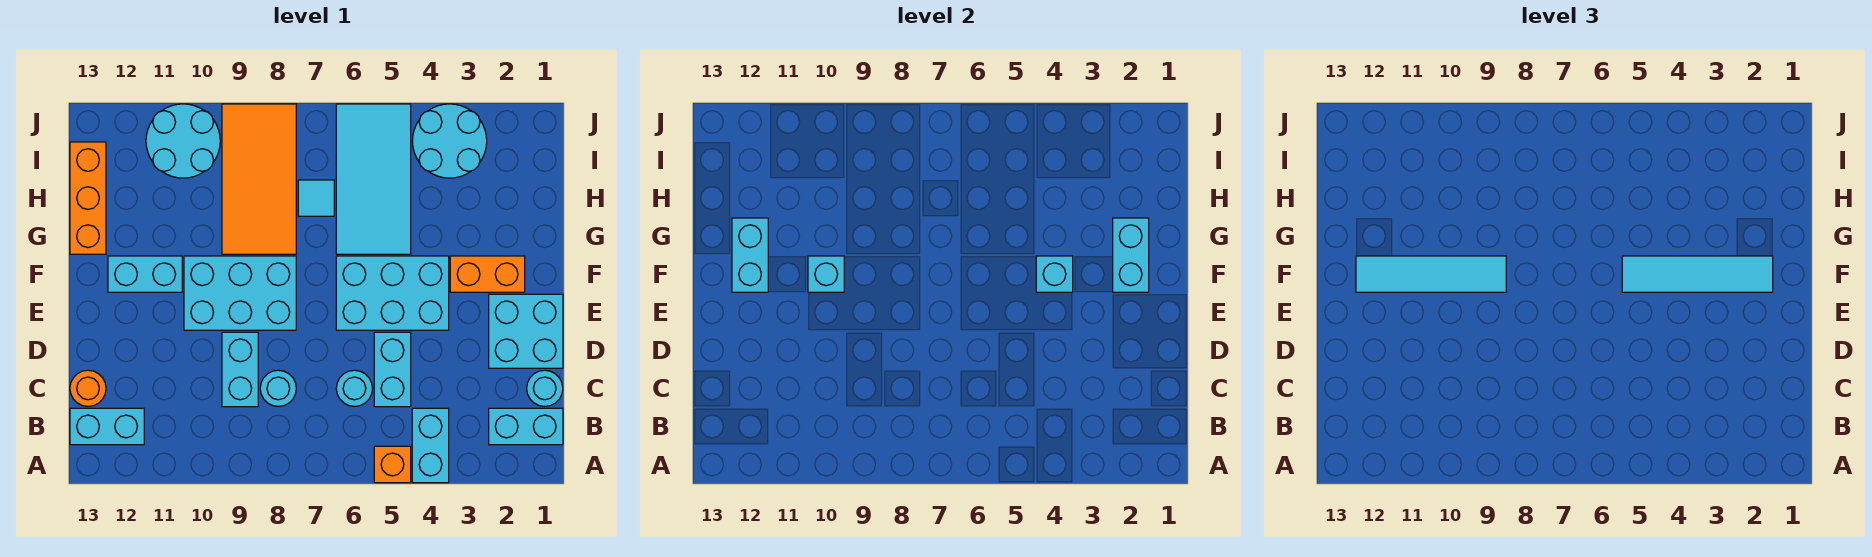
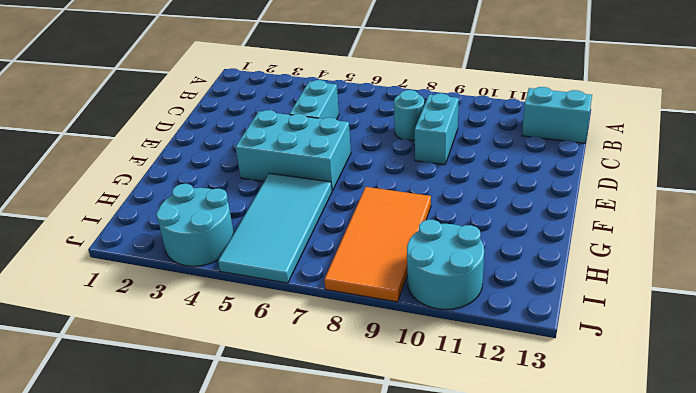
none -> cyan brick A4:B4 level 1
none -> orange brick A5 level 1
none -> cyan brick B1:B2 level 1

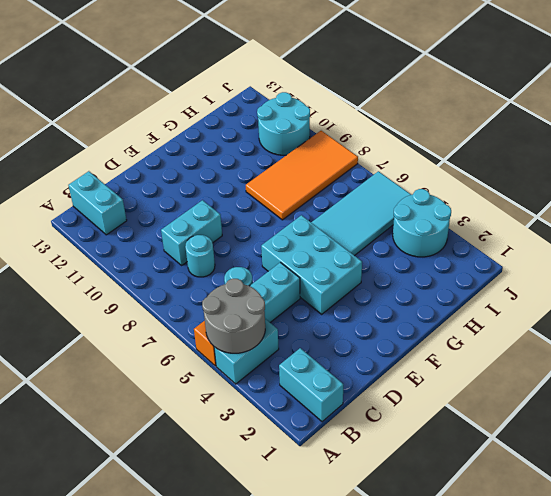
grey round brick A4:B5 level 2 -> none
none -> cyan round brick C1 level 1
none -> orange round brick C13 level 1
none -> cyan brick D1:E2 level 1

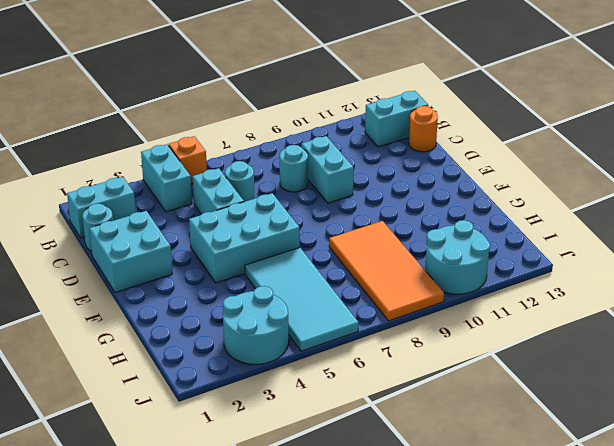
none -> cyan brick E8:F10 level 1
none -> orange brick F2:F3 level 1
none -> cyan brick F11:F12 level 1

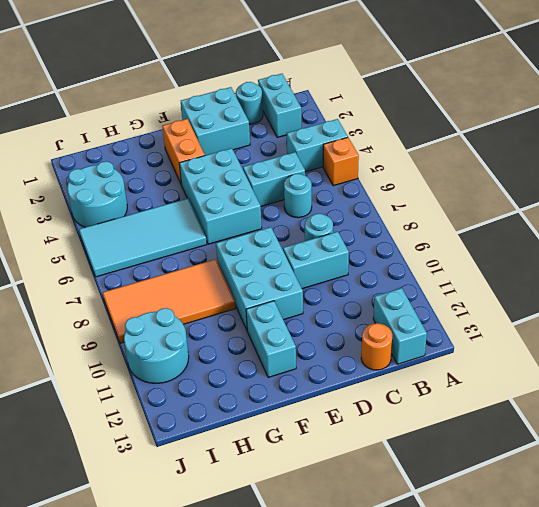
none -> orange brick G13:I13 level 1
none -> cyan tile H7 level 1
none -> cyan brick F2:G2 level 2

